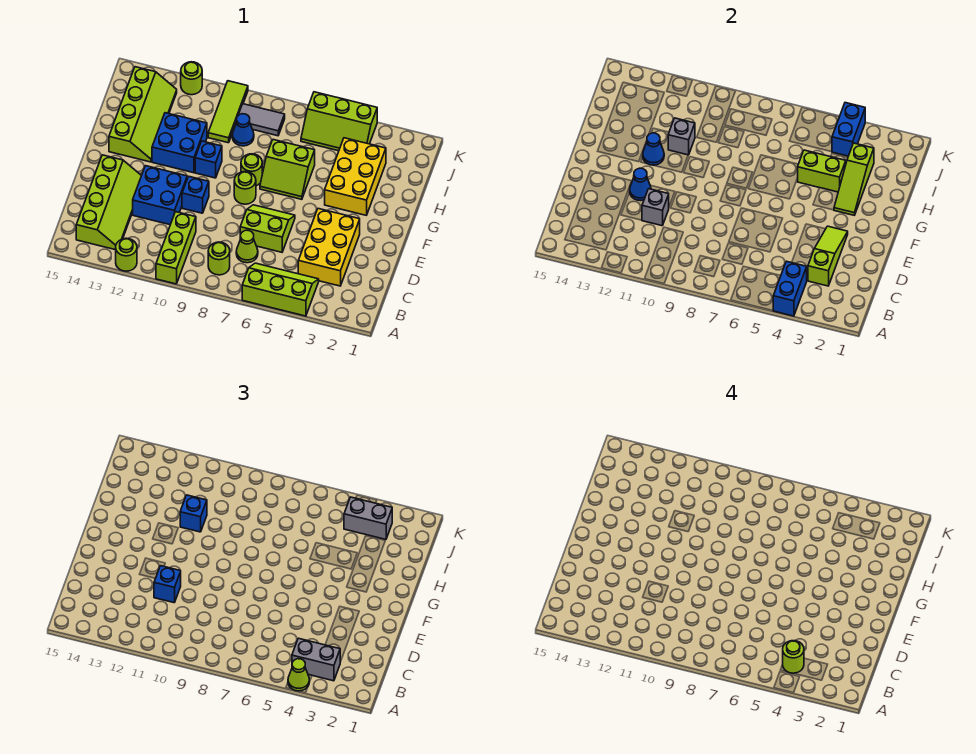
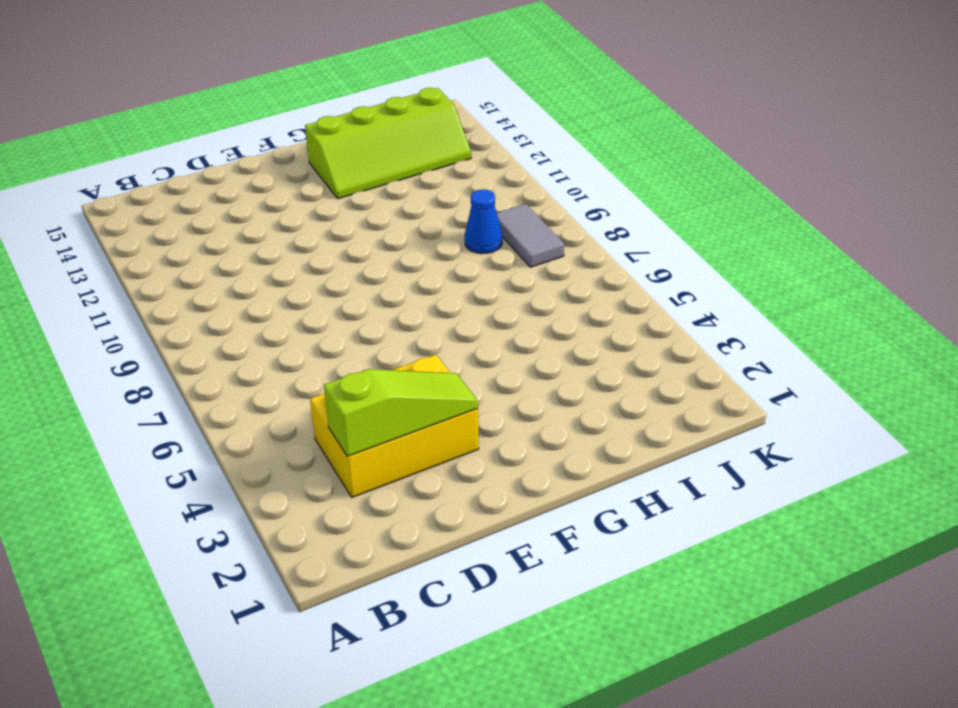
none -> lime slope A4:B6 level 1 top A
none -> lime brick A10:C10 level 1
none -> lime round brick A12 level 1
none -> lime round brick B8 level 1

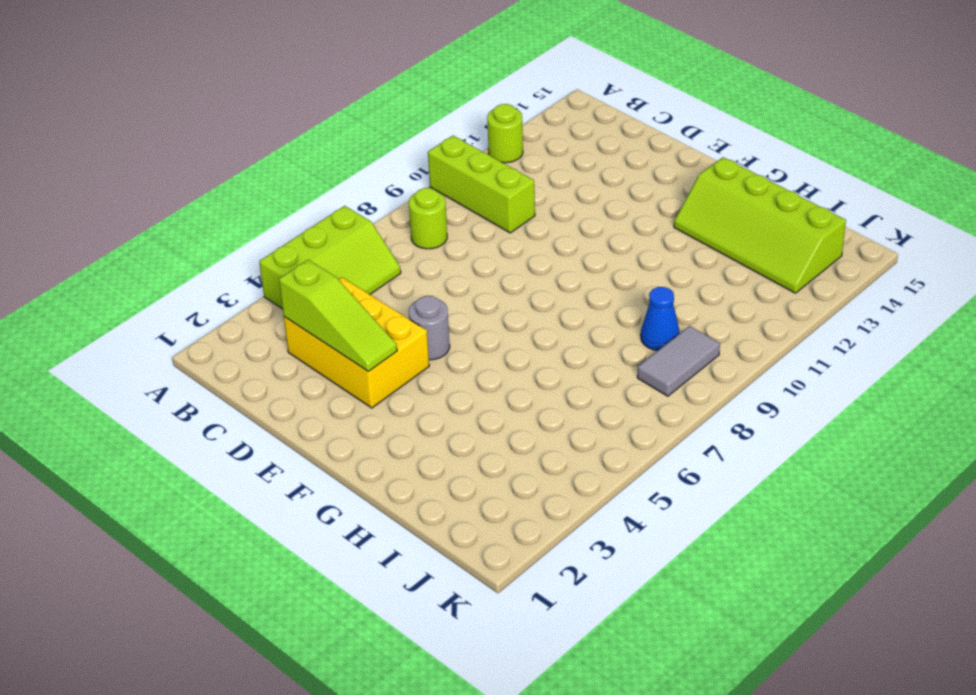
grey round brick E5 level 1 -> none
none -> lime slope B13:E14 level 1 top 14
none -> lime cone C7 level 1
none -> lime slope D6:E7 level 1 top D
none -> blue brick D11:E12 level 1

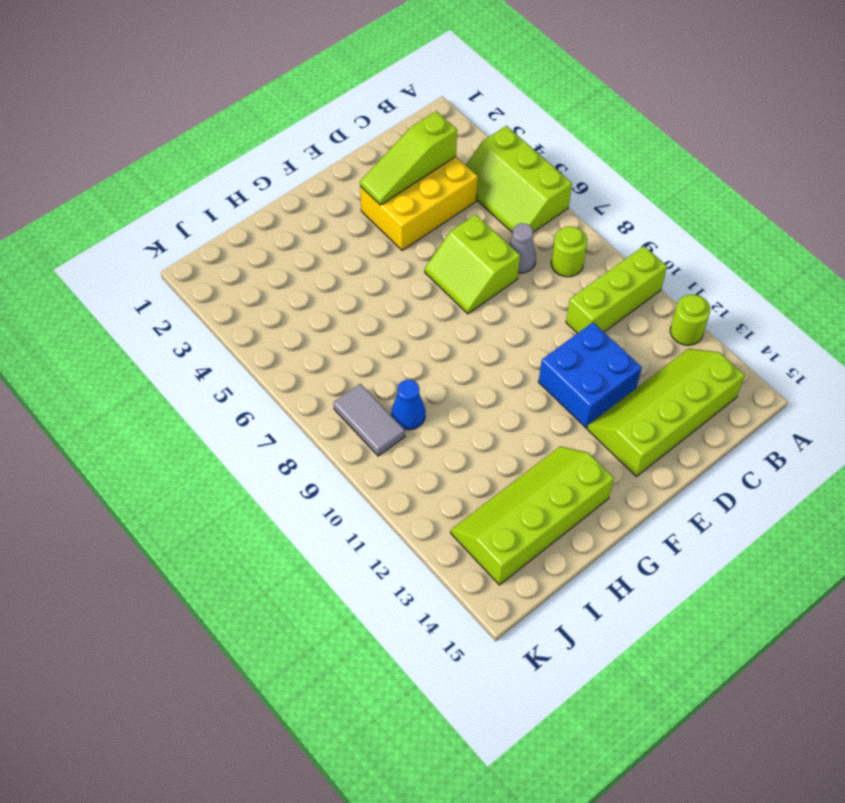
grey cone C7 level 1 -> lime cone C7 level 1
none -> blue brick E10 level 1
none -> lime round brick F8 level 1
none -> yellow brick G3:I4 level 1
none -> lime slope G6:H7 level 1 top H

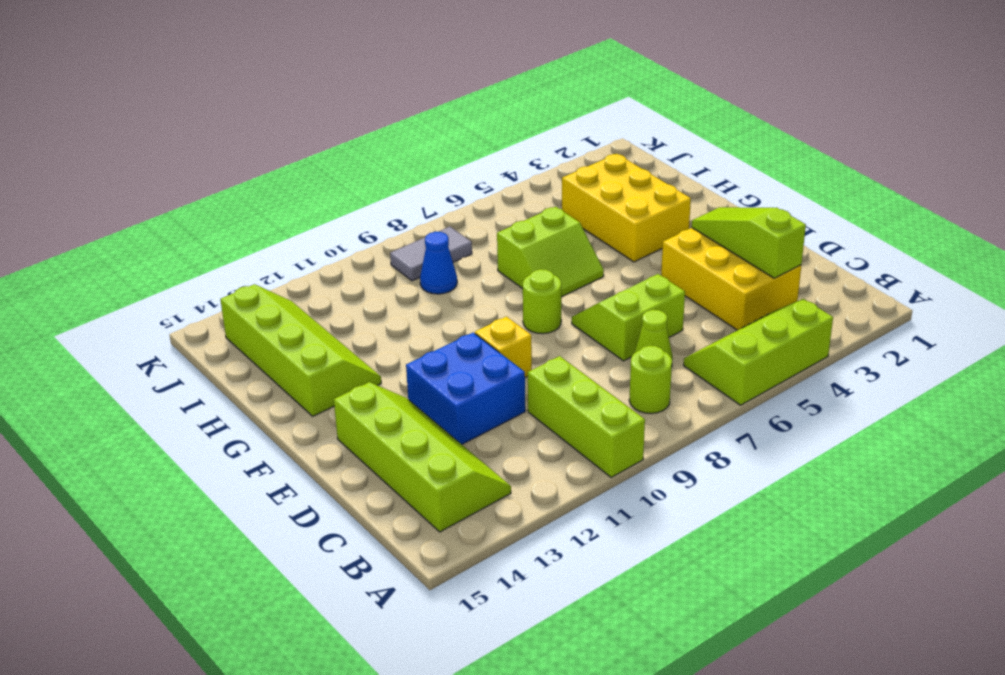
yellow brick E10 level 1 -> blue brick E10 level 1
none -> lime round brick A12 level 1
none -> lime round brick G8 level 1
none -> blue brick G10 level 1
none -> blue brick G11:H12 level 1

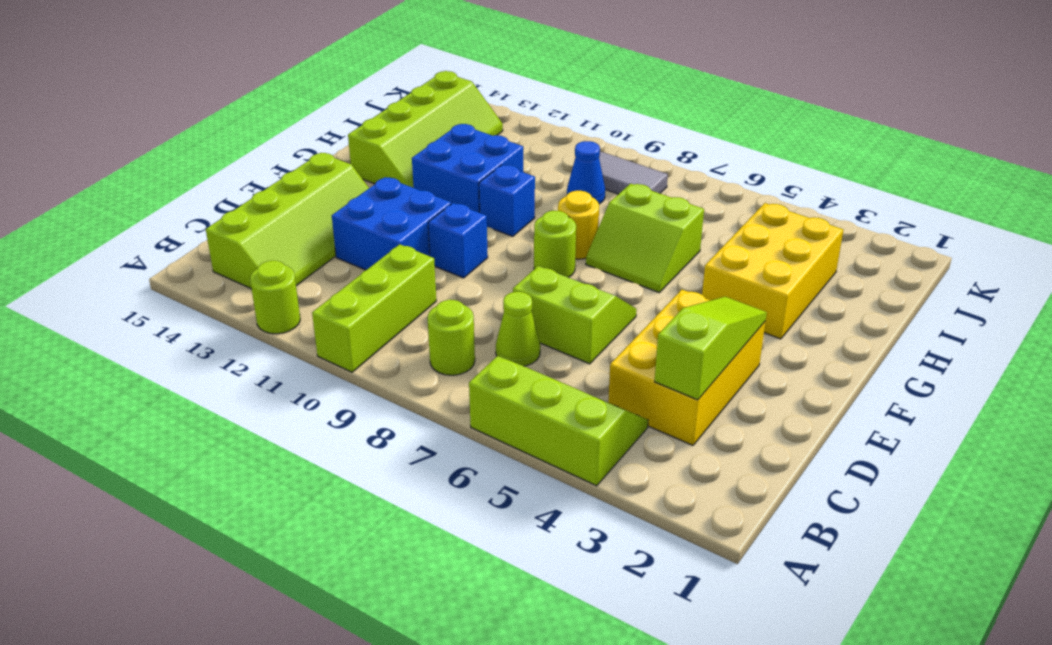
yellow round brick G8 level 1 -> lime round brick G8 level 1
none -> lime tile I10:K10 level 1
none -> lime slope J4:K6 level 1 top K
none -> lime round brick K12 level 1
none -> blue brick A4:B4 level 2

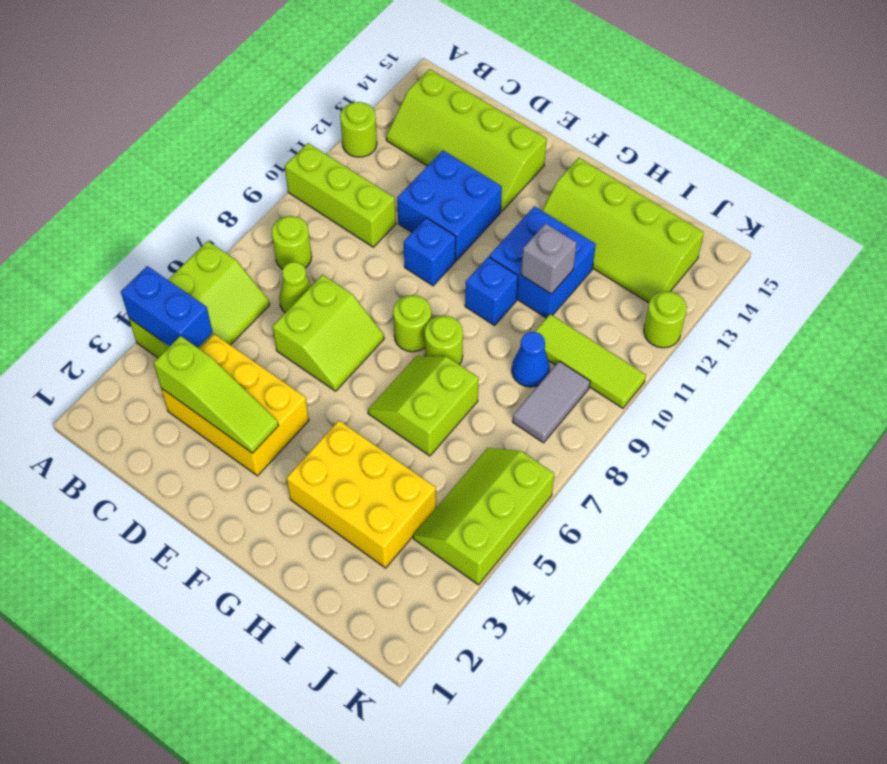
none -> grey brick D11 level 2
none -> blue cone E12 level 2
none -> lime slope G3:I3 level 2 top I
none -> blue cone G12 level 2

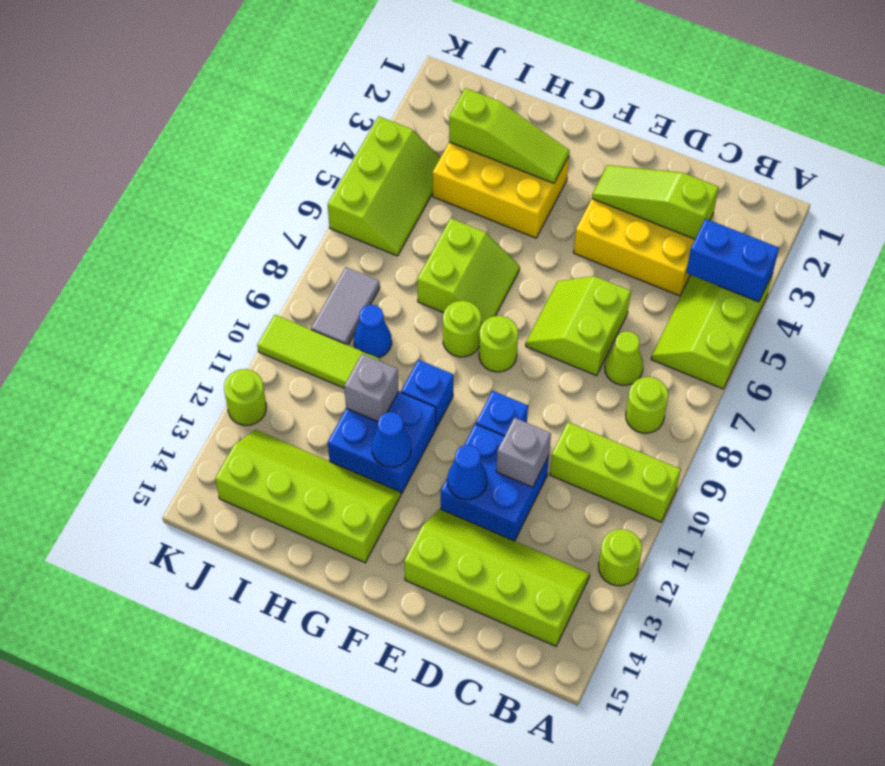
none -> lime brick H4:H5 level 2
none -> blue brick J4:K4 level 2
none -> lime cone A4 level 3
none -> grey brick B3:B4 level 3

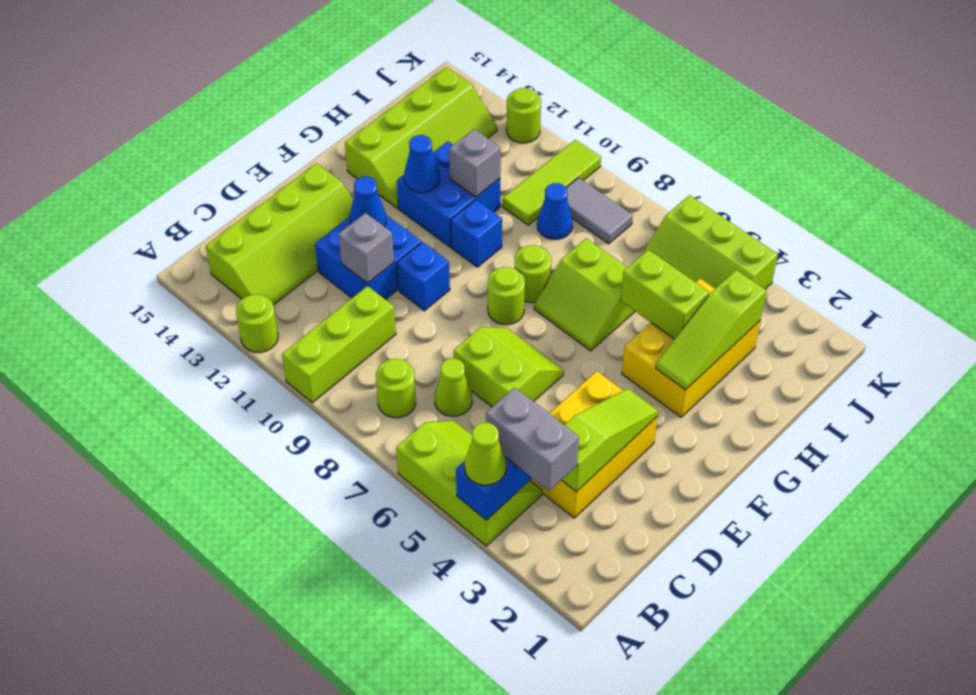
none -> blue brick J4:K4 level 2
none -> blue brick D11 level 3
none -> blue brick H11 level 3
none -> grey brick J3:J4 level 3

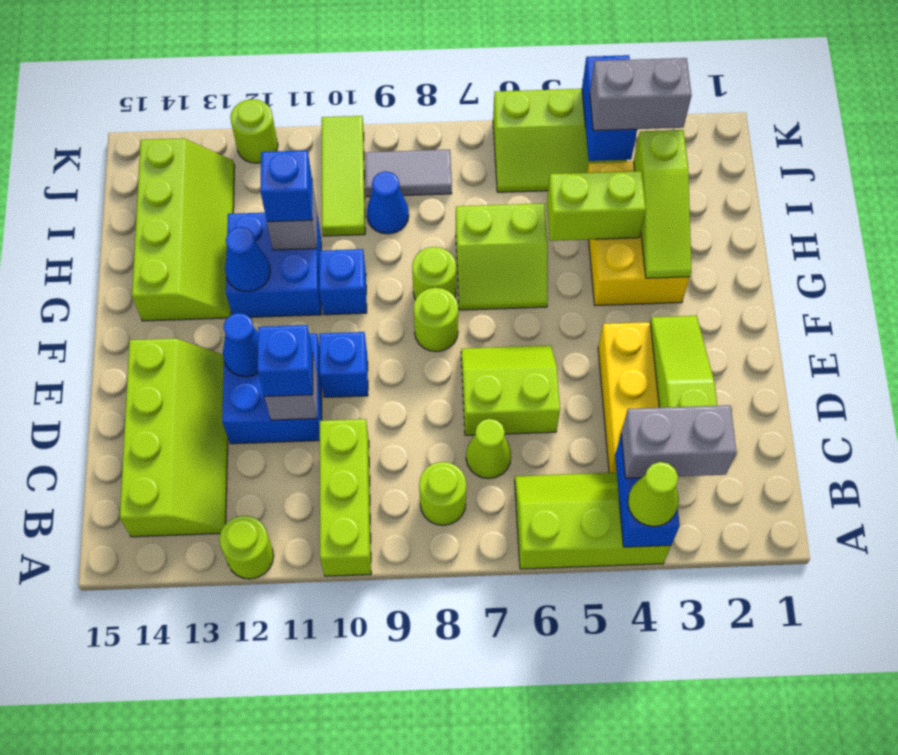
none -> lime round brick B4 level 4

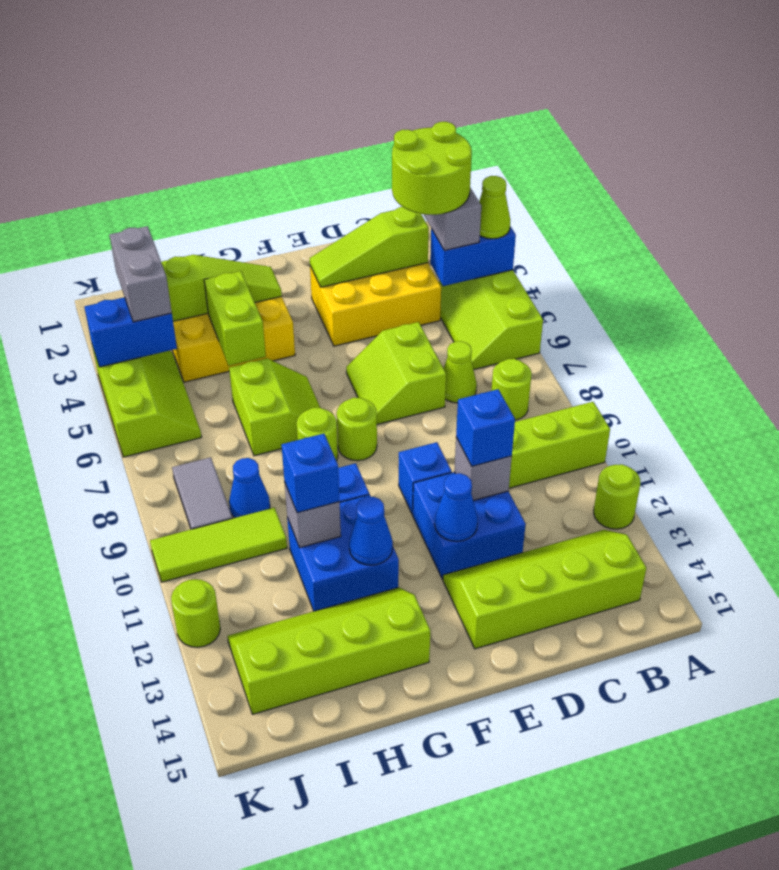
lime round brick B3:C4 level 4 -> lime round brick B4 level 4

